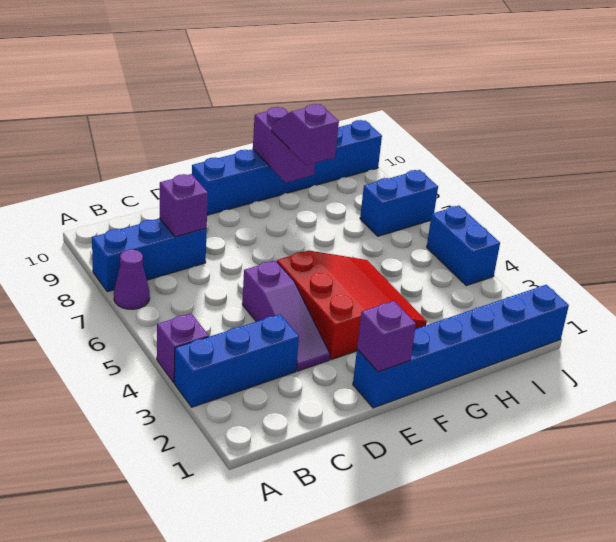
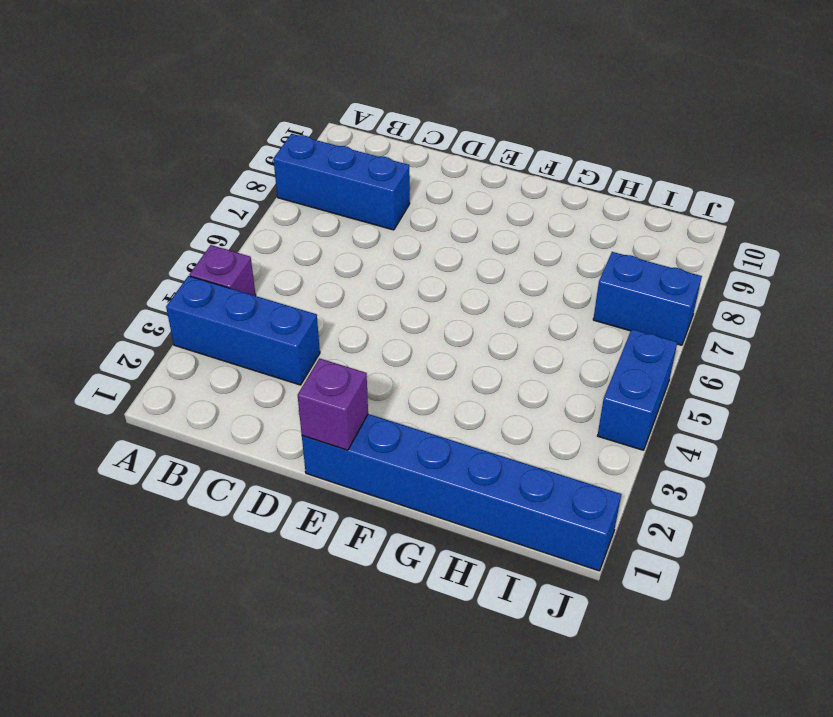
none -> purple cone A7 level 1
none -> purple slope D3:D5 level 1 top 5
none -> red slope E3:G5 level 1 top E

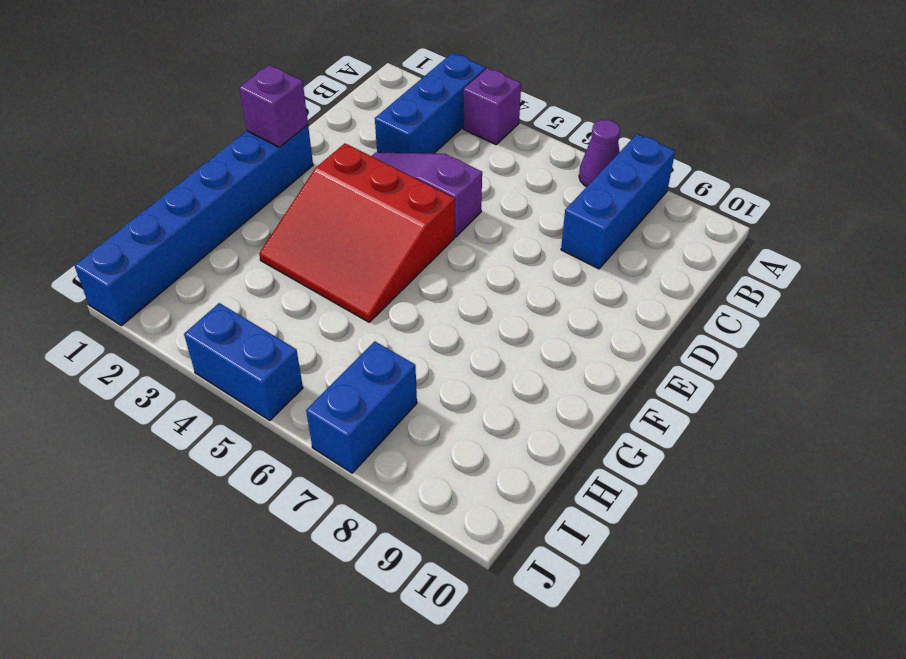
none -> blue brick E10:J10 level 1
none -> purple brick C8 level 2
none -> purple brick G9:G10 level 2

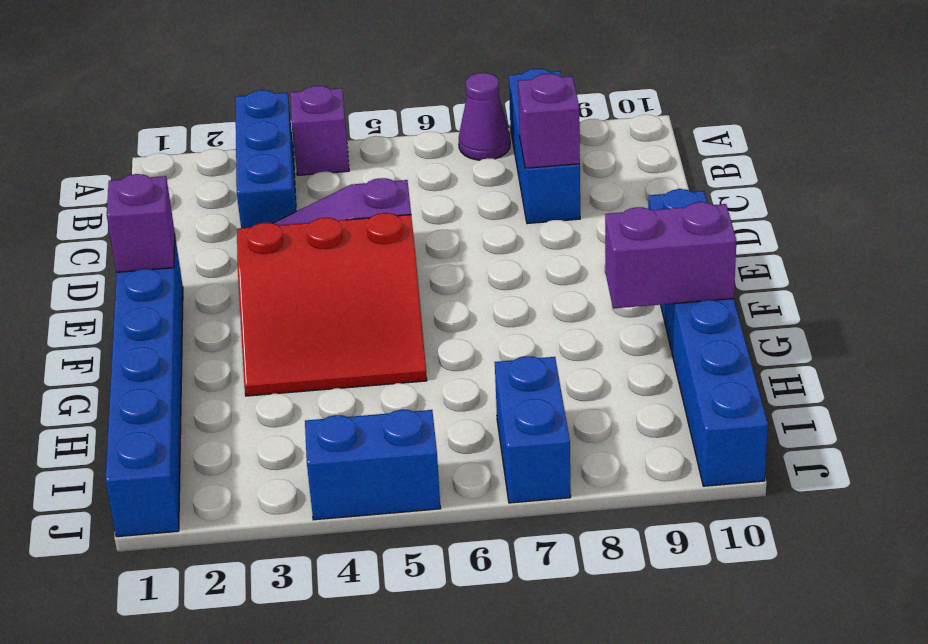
none -> purple slope G8:G9 level 3 top 8

